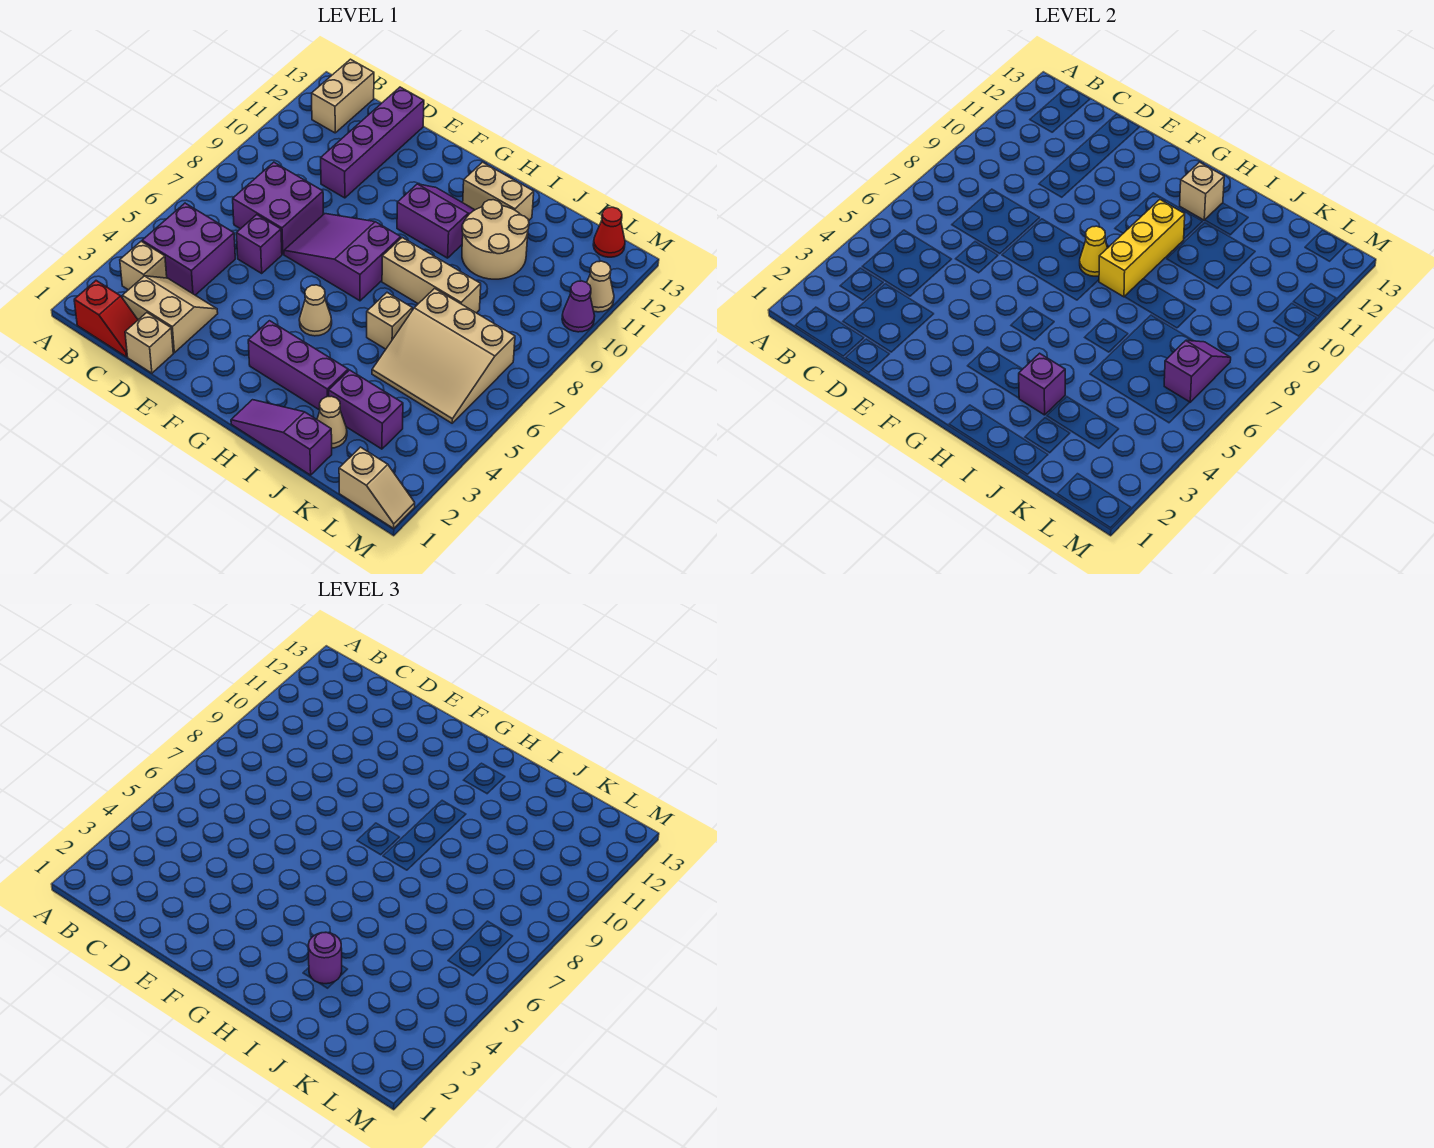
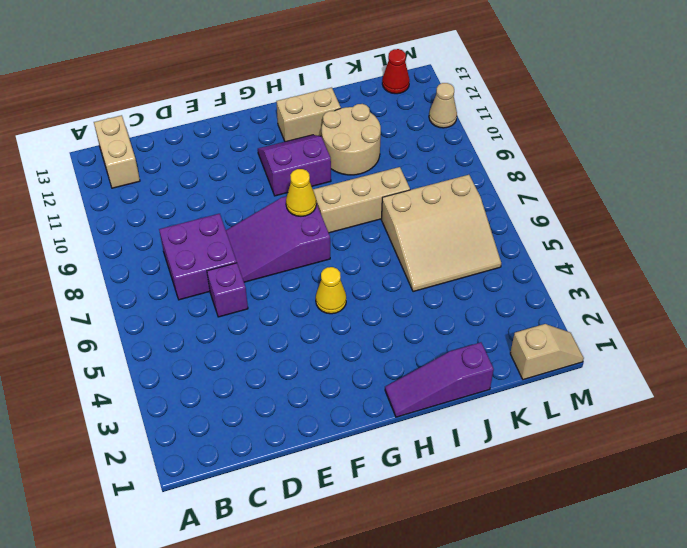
yellow cone G5 level 1 -> tan cone G5 level 1
none -> red slope B1:C1 level 1 top B
none -> tan brick B3 level 1
none -> purple brick B4:C5 level 1
none -> tan slope C2:D3 level 1 top 2

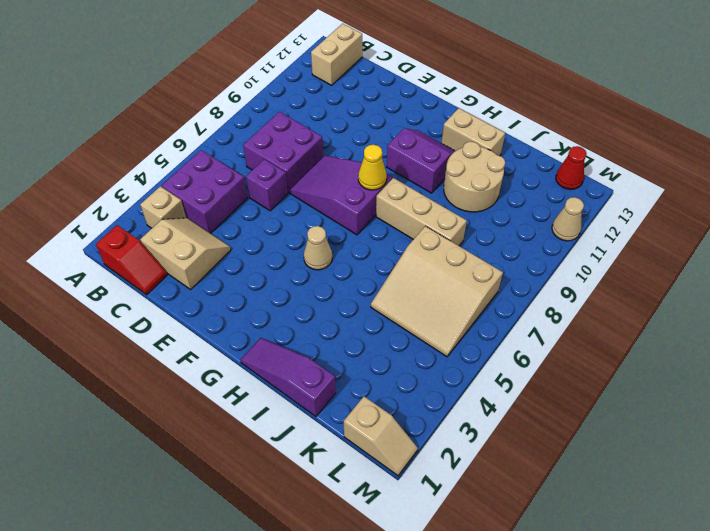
none -> tan brick D1 level 1
none -> purple brick D10:D13 level 1
none -> purple brick G3:I3 level 1
none -> tan brick I6 level 1

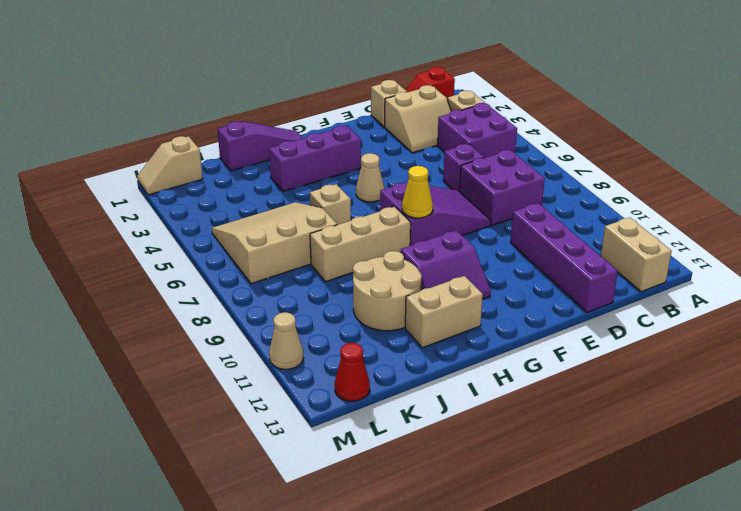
none -> tan cone J2 level 1
none -> purple brick J3:K3 level 1
none -> purple cone M10 level 1
none -> yellow brick H8:H10 level 2

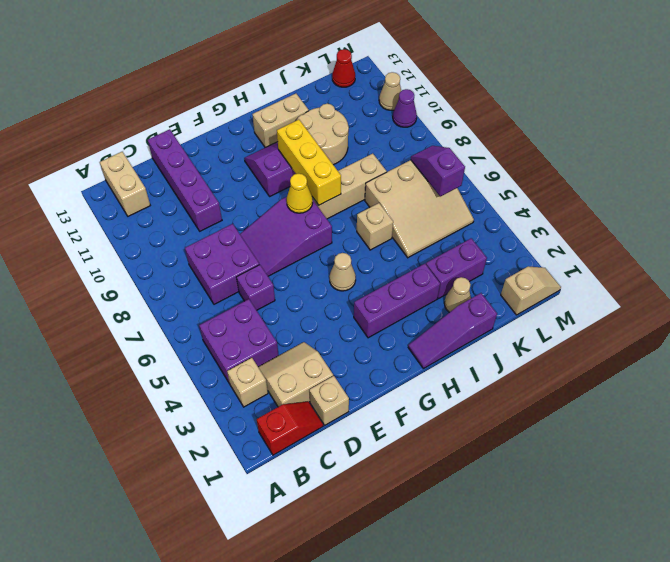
none -> tan brick H12 level 2
none -> purple brick I3 level 2
none -> purple round brick I3 level 3

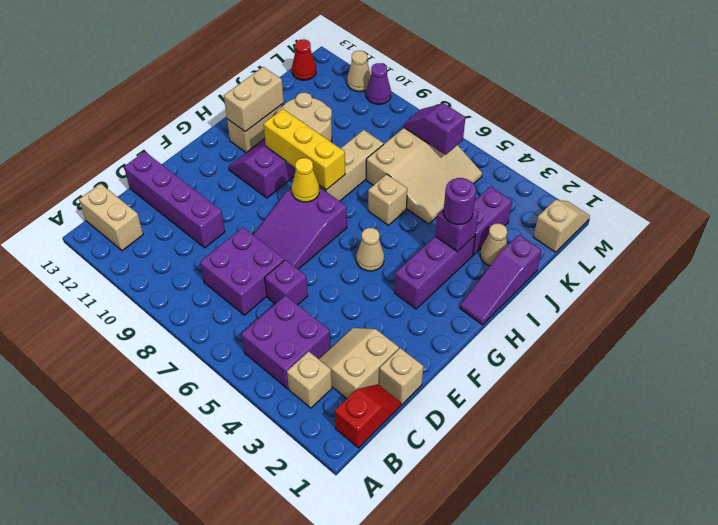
tan brick H12:I12 level 2 -> tan brick H12 level 2

